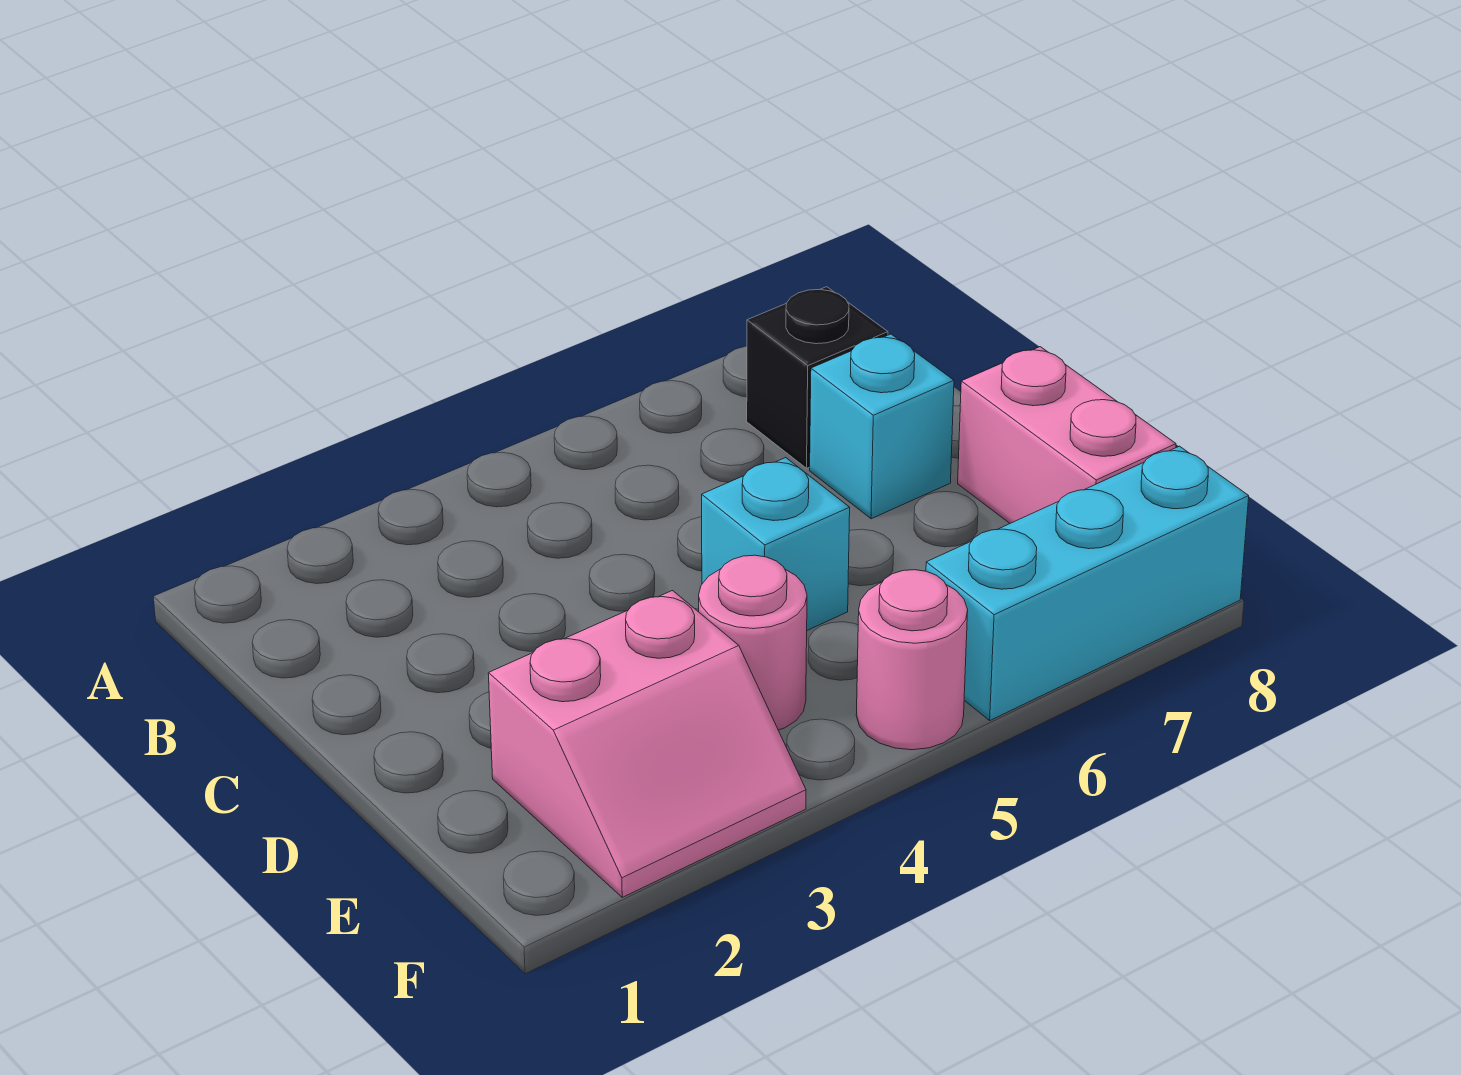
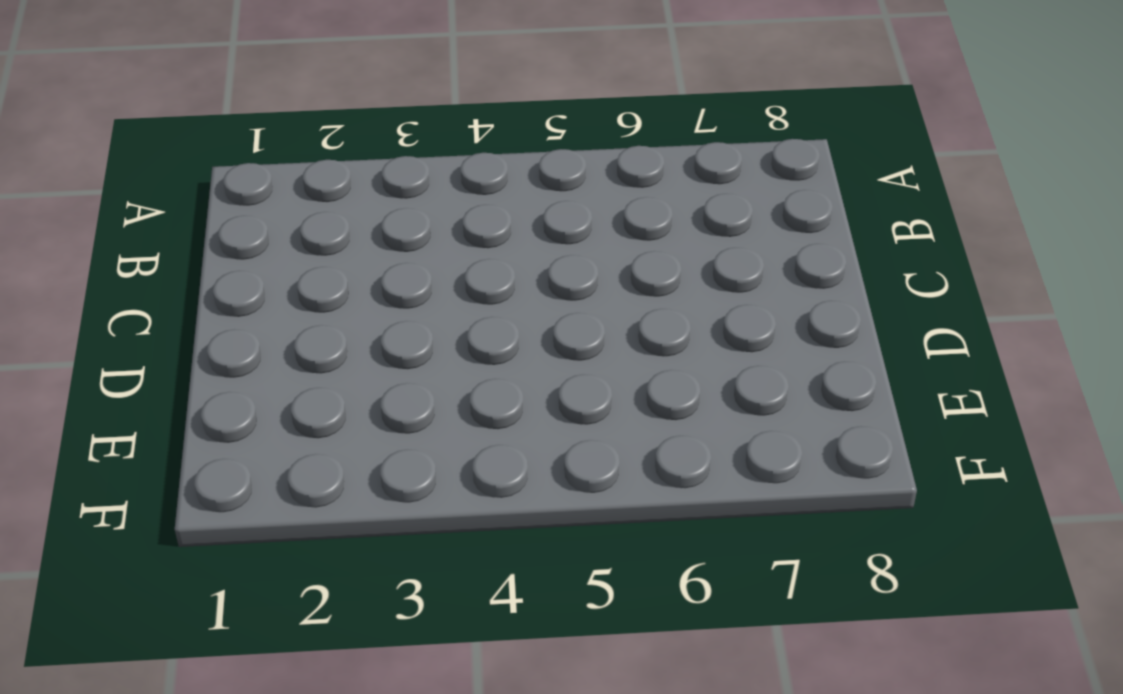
none -> black brick B7 level 1
none -> cyan brick C7 level 1

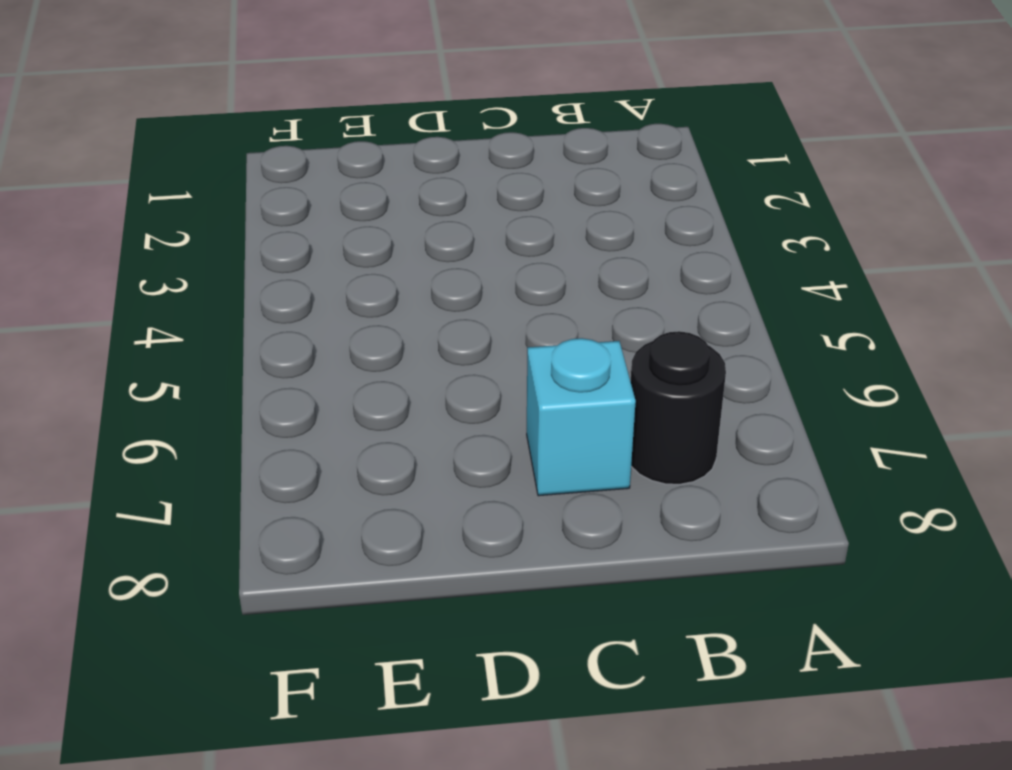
black round brick B7 level 1 -> black brick B7 level 1
none -> cyan brick D5 level 1
none -> pink brick D8:E8 level 1

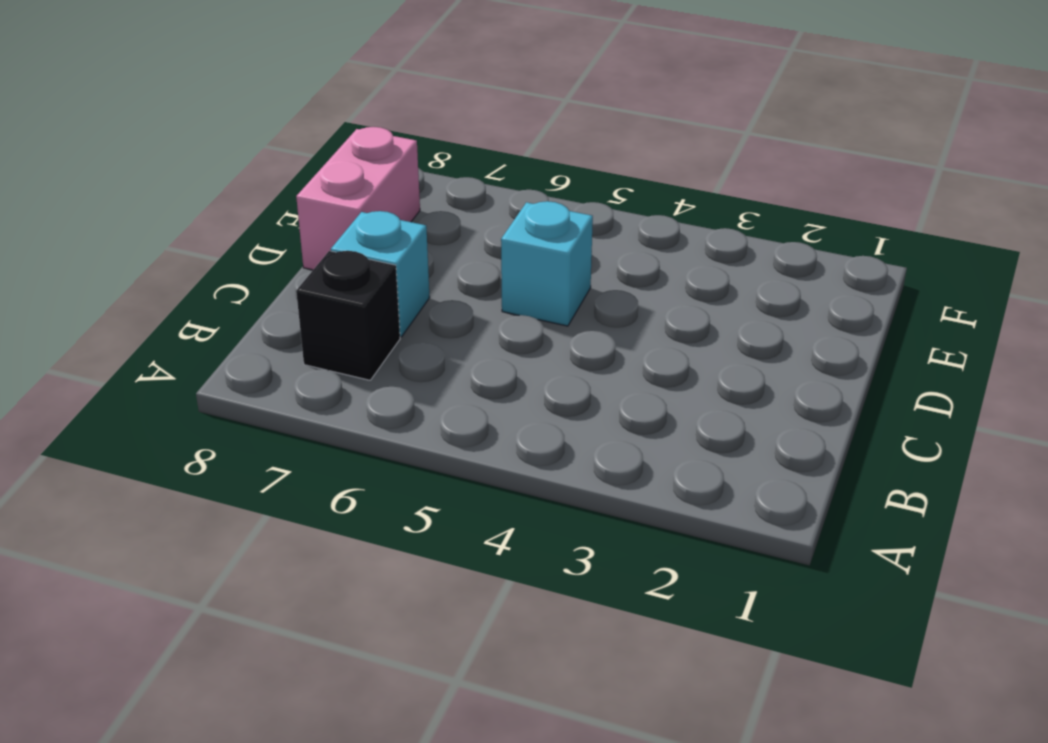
none -> pink slope E2:F3 level 1 top E
none -> pink round brick E4 level 1

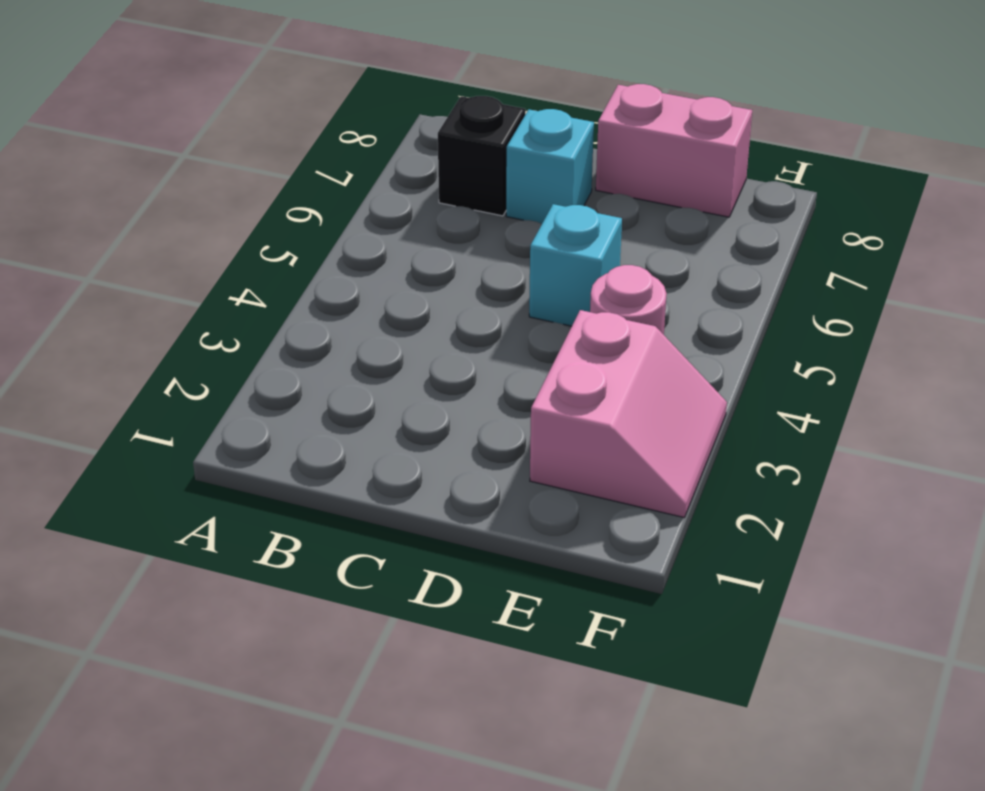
none -> pink round brick F5 level 1
none -> cyan brick F6:F8 level 1

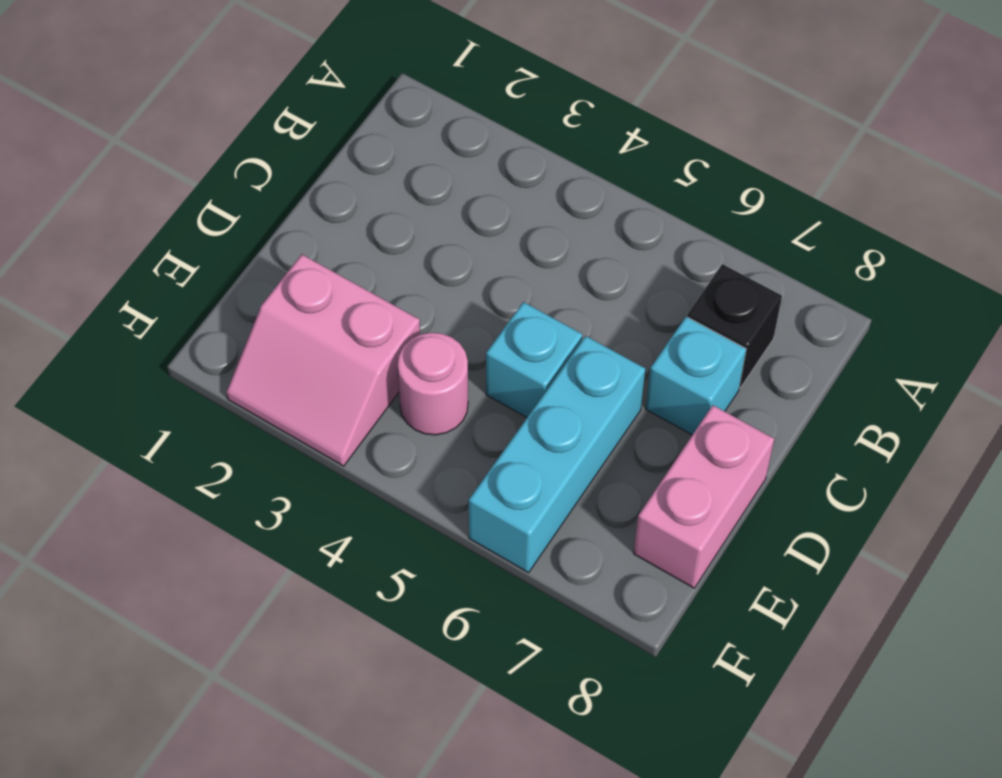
cyan brick D6:F6 level 1 -> cyan brick F6:F8 level 1
none -> pink round brick F5 level 1

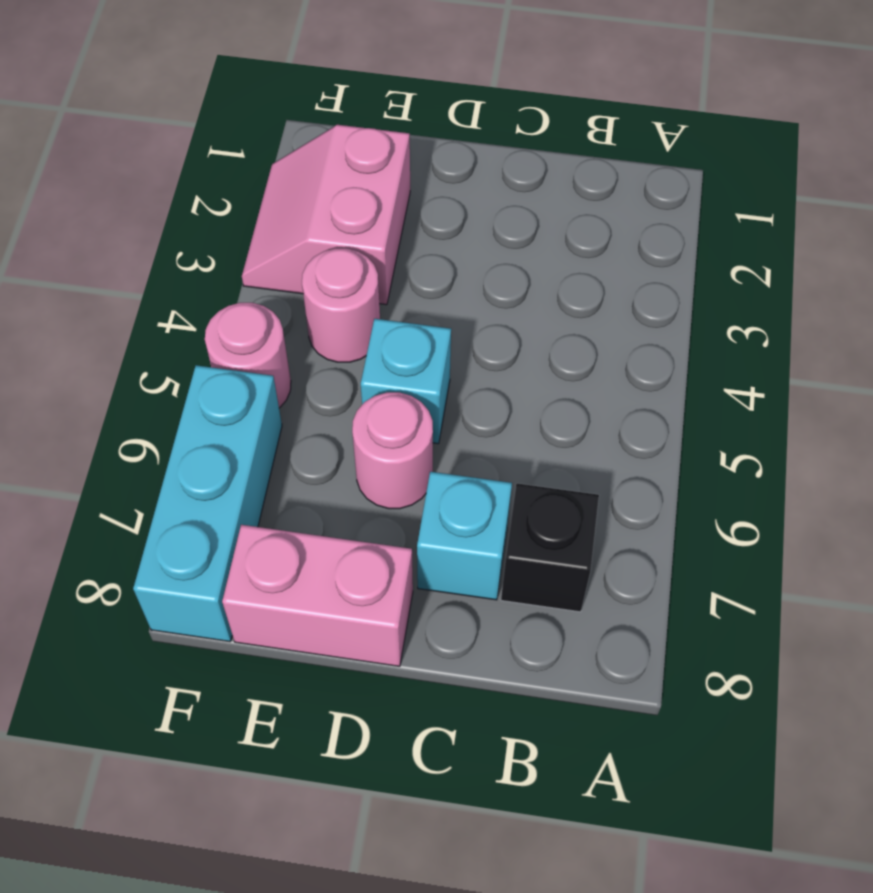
pink round brick D6 level 1 -> none

